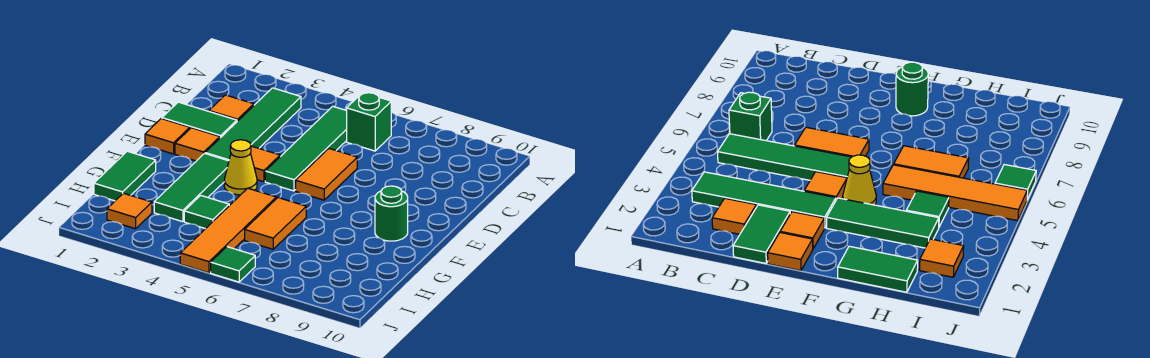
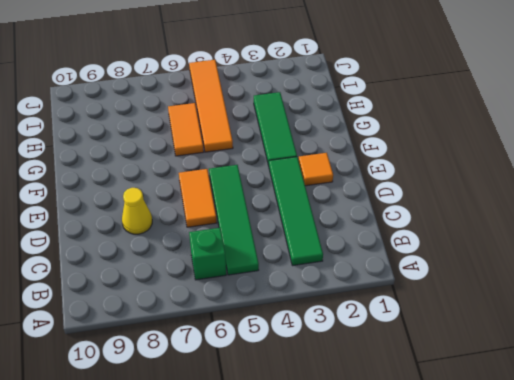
yellow cone D8 level 1 -> yellow cone F4 level 1
none -> orange tile C2 level 1
none -> green tile D1:D2 level 1
none -> orange tile E1 level 1

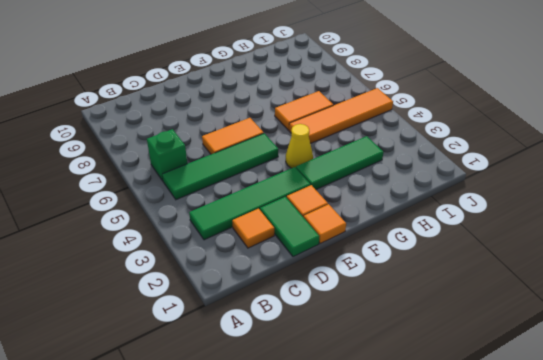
none -> orange tile E4 level 1
none -> green round brick F9 level 1
none -> green tile G1:H1 level 1

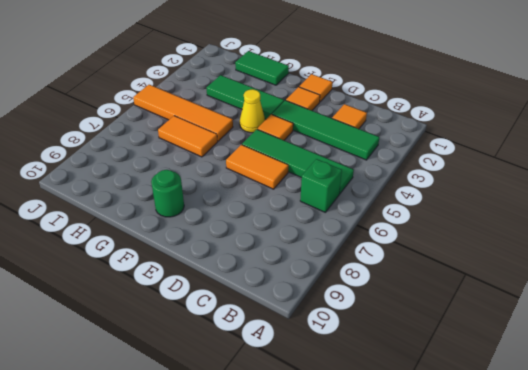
none -> green tile D1:D2 level 1
none -> green tile H4 level 1
none -> orange tile I2 level 1

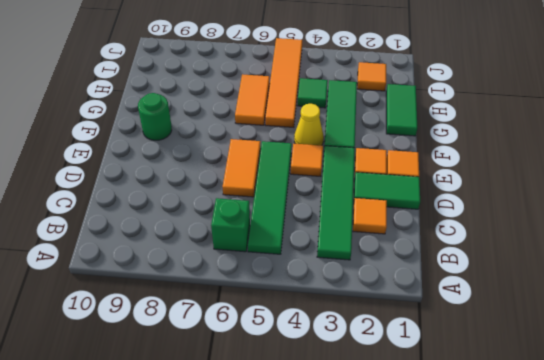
none -> green tile J6 level 1

